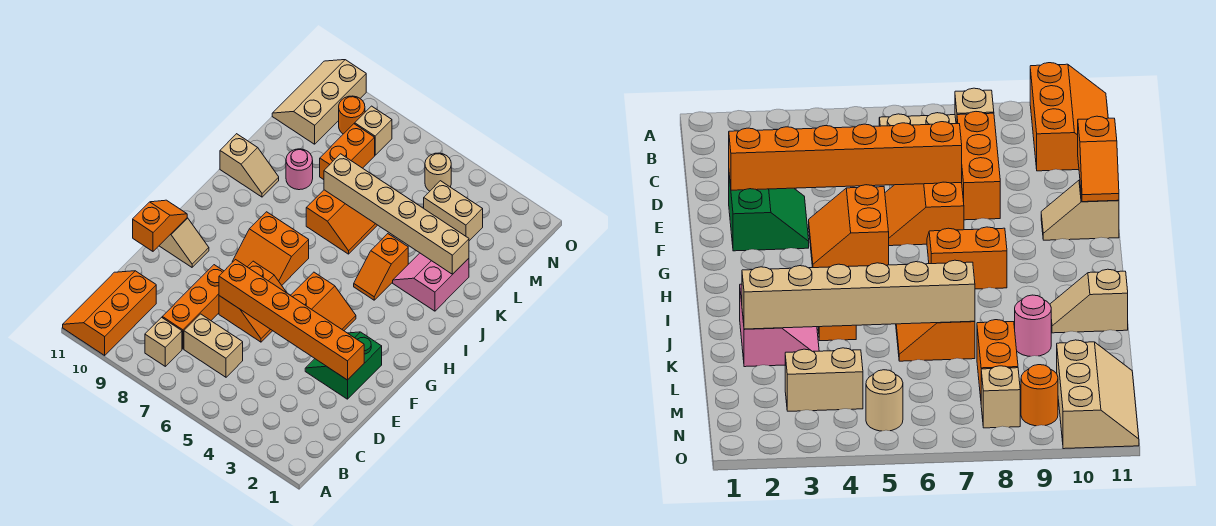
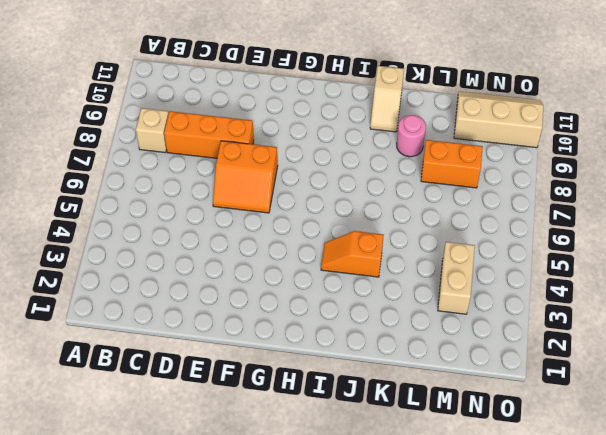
none -> orange slope A10:C11 level 1 top 10
none -> tan brick C6:C7 level 1
none -> green slope E2:F3 level 1 top 2

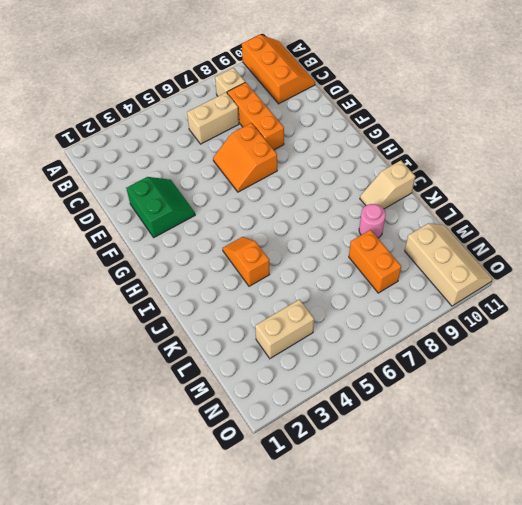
none -> orange slope F4:G5 level 1 top 5
none -> tan slope F10:F11 level 1 top 11
none -> orange slope G7:H8 level 1 top H

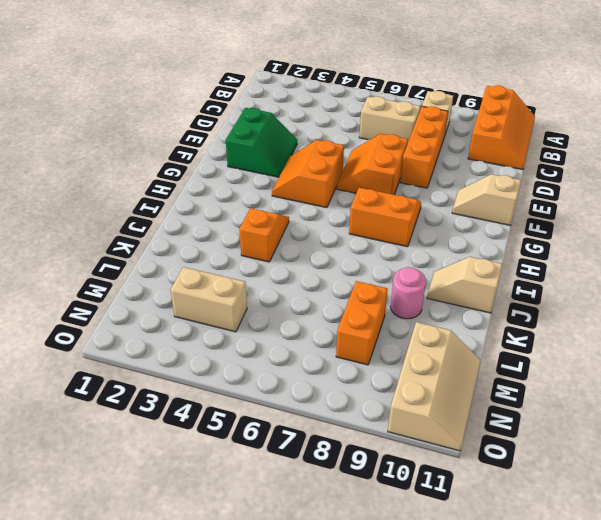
none -> pink slope J2:K3 level 1 top 2
none -> orange slope J6:K7 level 1 top 7
none -> tan round brick N5 level 1

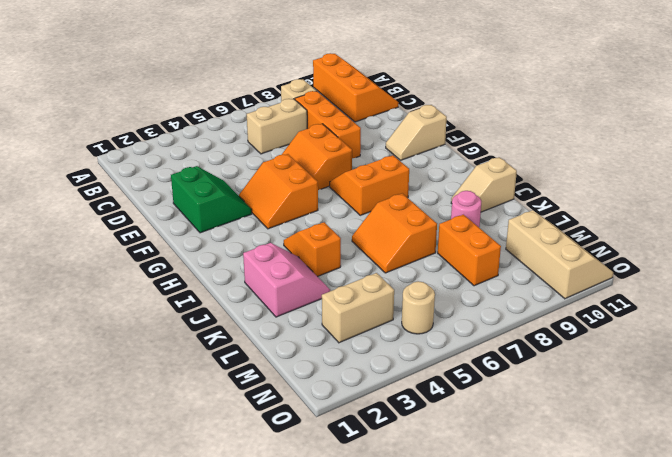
none -> tan brick N8 level 1
none -> orange round brick N9 level 1
none -> orange brick E2:E7 level 2

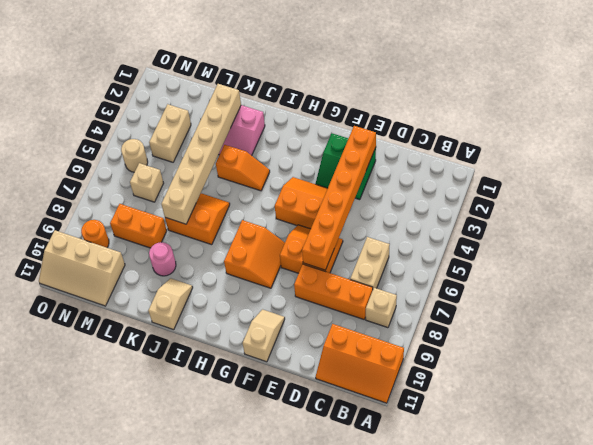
tan brick M6 level 1 -> tan brick N8 level 1
none -> orange slope E11:F11 level 2 top E

